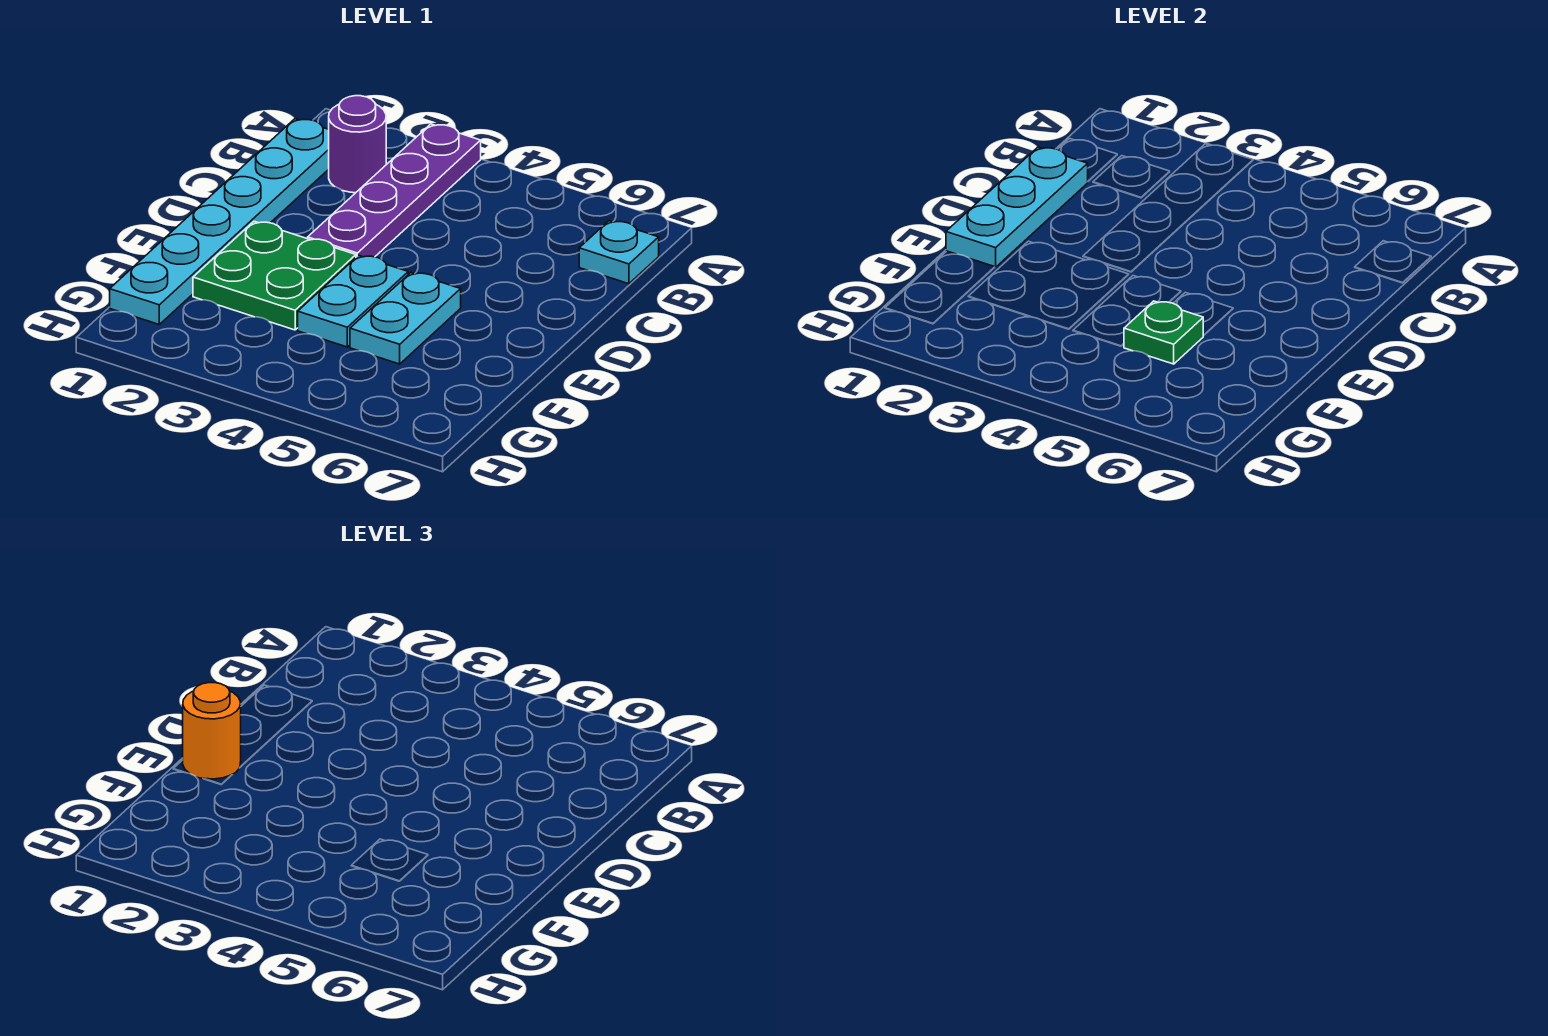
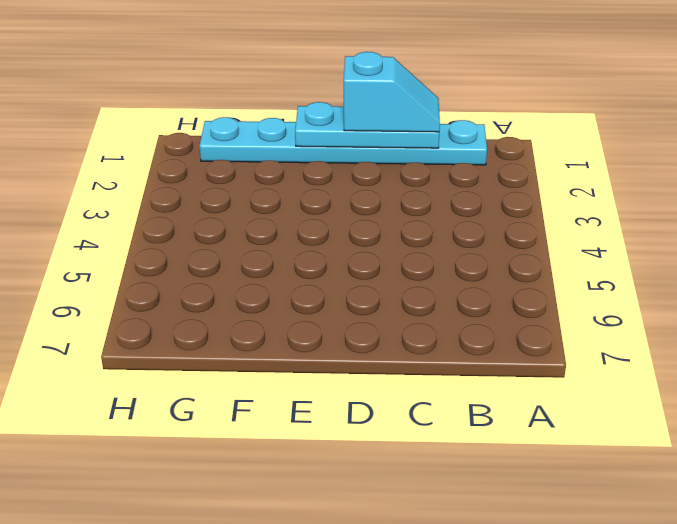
cyan slope C1:D1 level 3 top D -> none
none -> purple plate A3:D3 level 1
none -> purple round brick B2 level 1

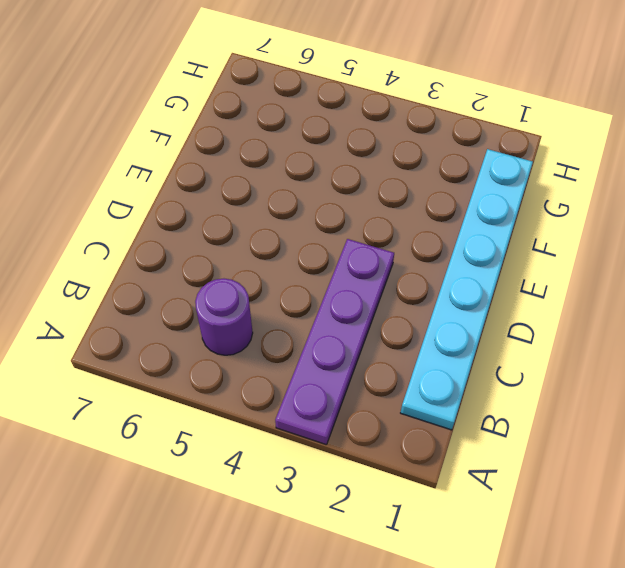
purple round brick B5 level 1 -> purple round brick B2 level 1
none -> cyan plate B7 level 1
none -> green plate E2:F3 level 1

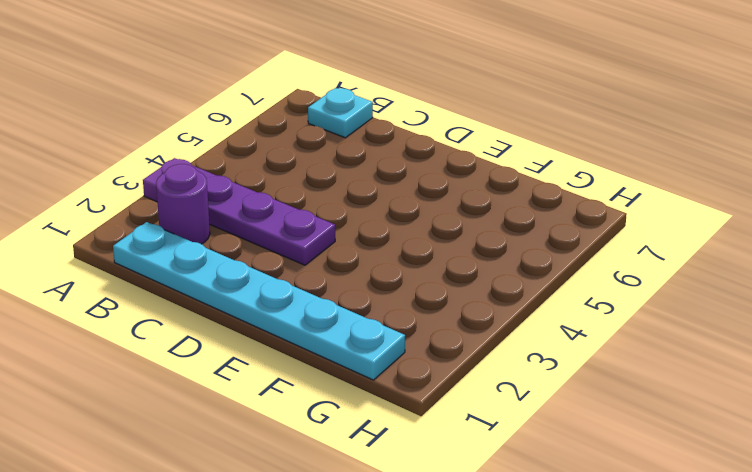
none -> green plate E2:F3 level 1
none -> cyan plate E4:F4 level 1

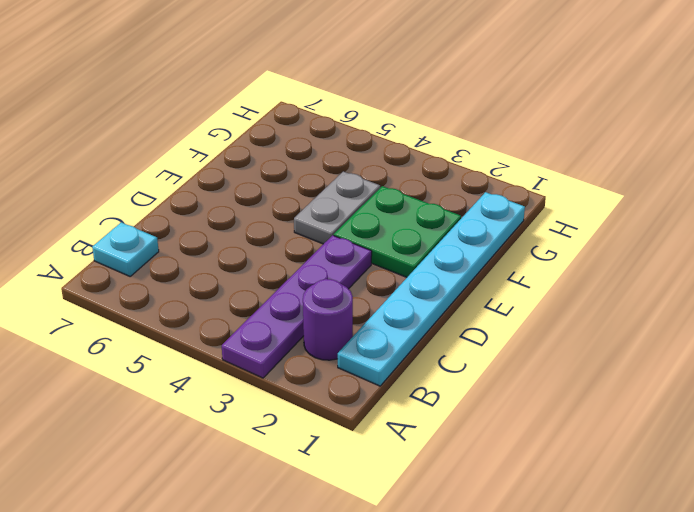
grey plate E4:F4 level 1 -> cyan plate E4:F4 level 1
none -> cyan plate E5:F5 level 1
none -> cyan plate C1:E1 level 2

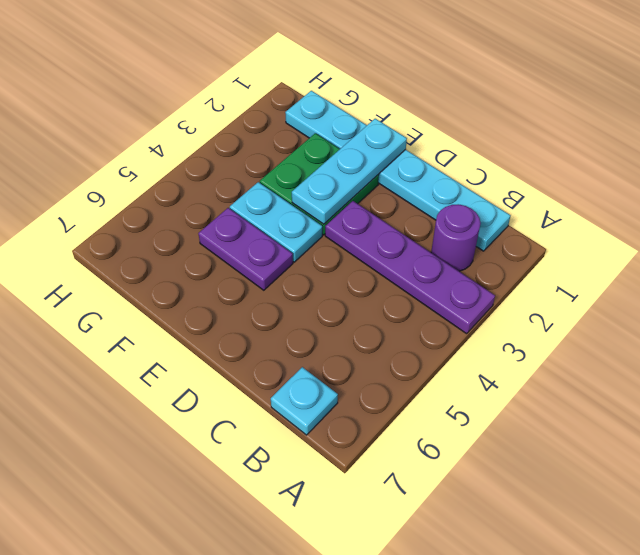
cyan plate E1:E3 level 2 -> cyan plate C1:E1 level 2
purple plate E5:F5 level 1 -> cyan plate E5:F5 level 1
none -> green plate F5 level 2
none -> orange round brick E1 level 3

